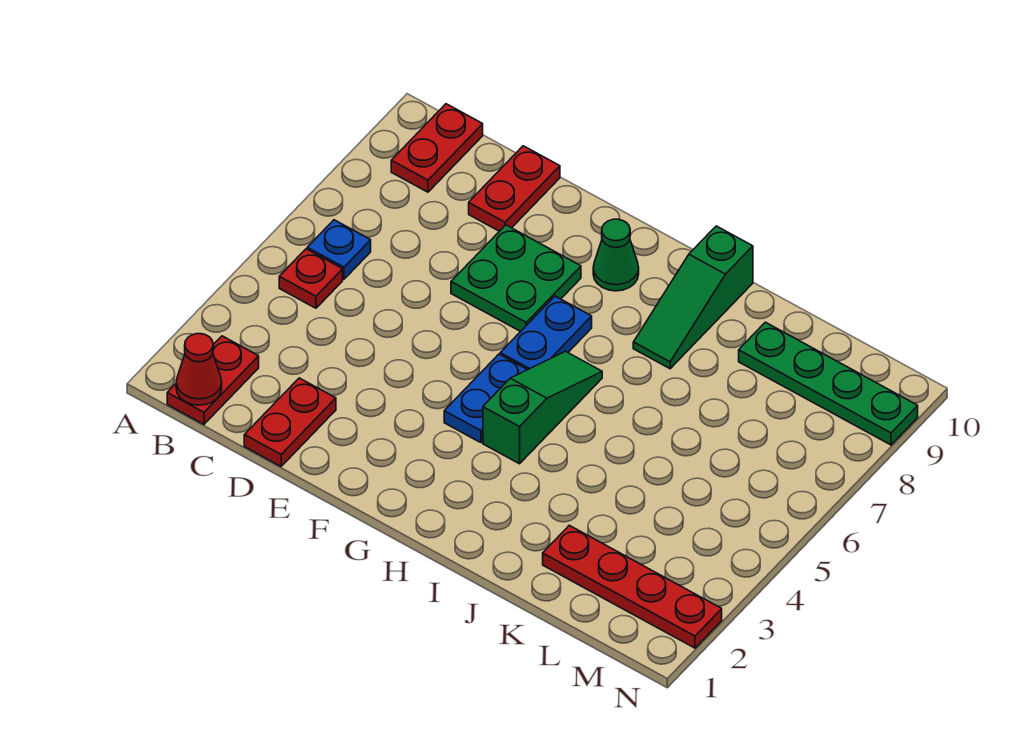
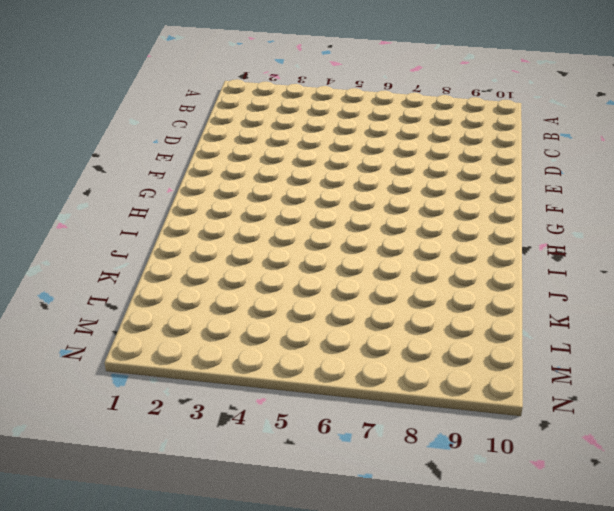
none -> red plate B1:B2 level 1
none -> red plate B5 level 1
none -> blue plate B6 level 1

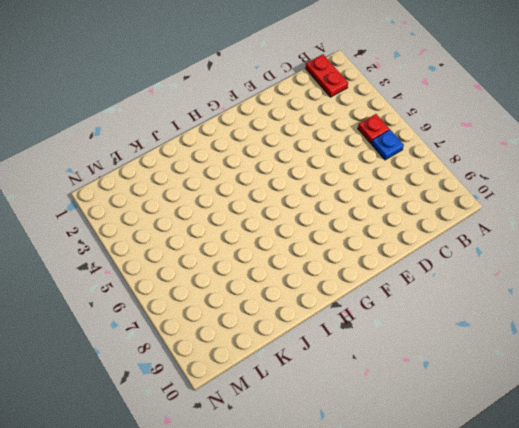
none -> red plate B9:B10 level 1
none -> red plate D1:D2 level 1
none -> red plate D9:D10 level 1

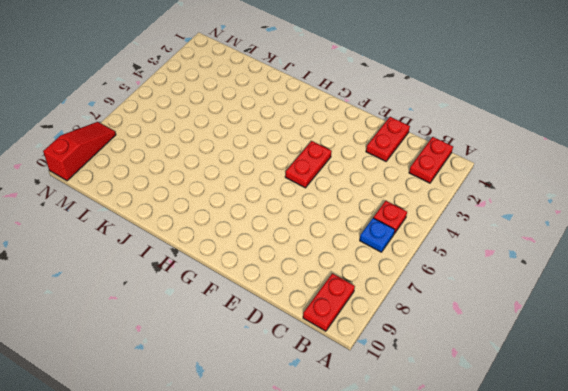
red plate F4:F5 level 1 -> red plate D9:D10 level 1
red slope N8:N10 level 1 top 10 -> green plate K9:N9 level 1
none -> green plate E7:F8 level 1
none -> blue plate G4:G5 level 1
none -> blue plate G6:G7 level 1

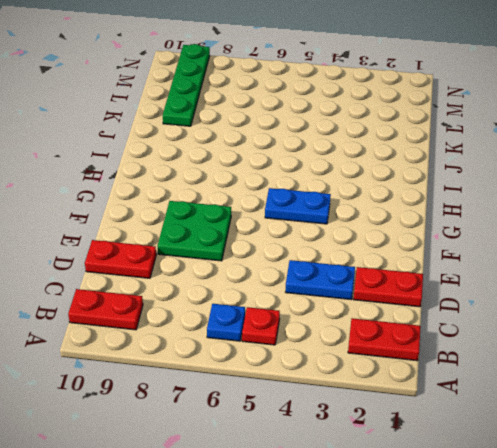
blue plate D3:D4 level 1 -> blue plate G6:G7 level 1
none -> green cone G9 level 1
none -> green slope H4:H6 level 1 top 4
none -> green slope I8:I10 level 1 top 10

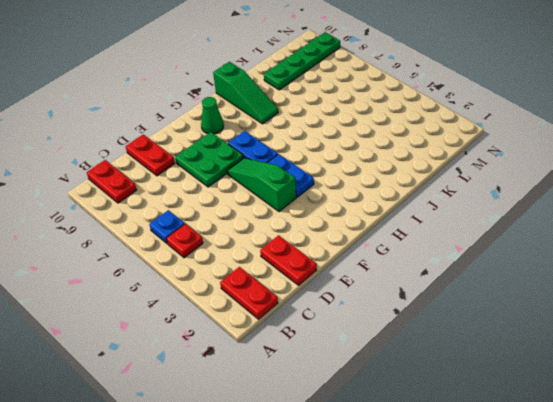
green slope F4:F6 level 1 top 4 -> green slope H4:H6 level 1 top 4
none -> red plate K2:N2 level 1
none -> red cone B1 level 2

